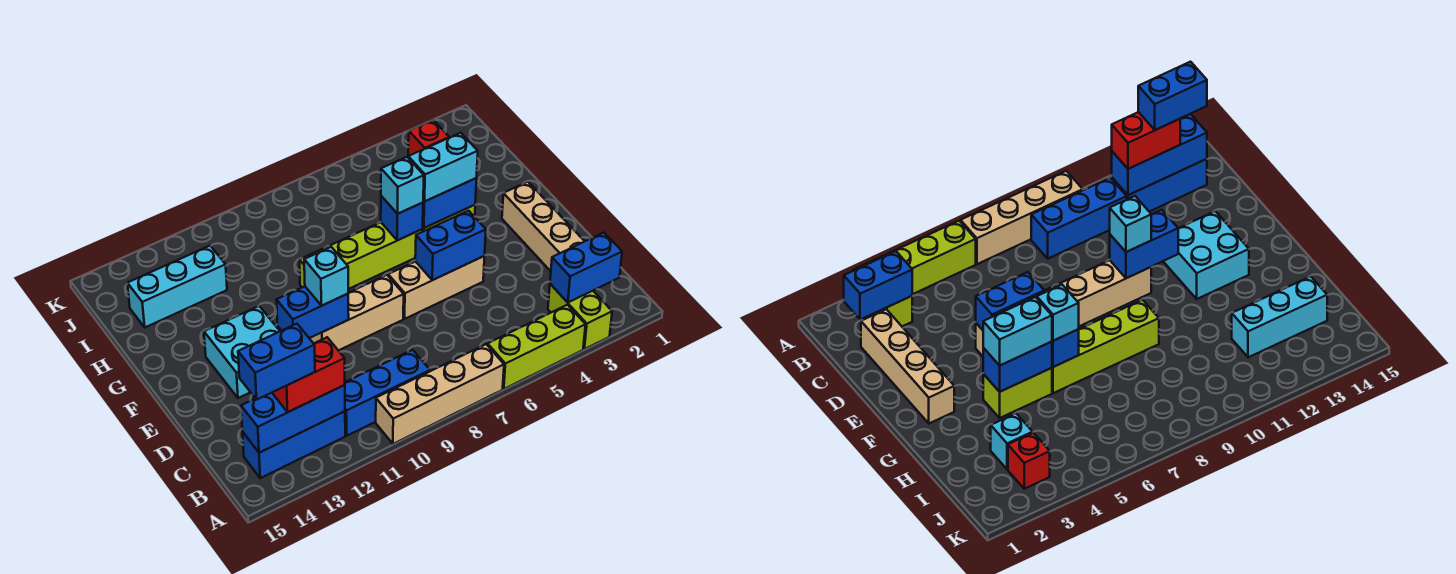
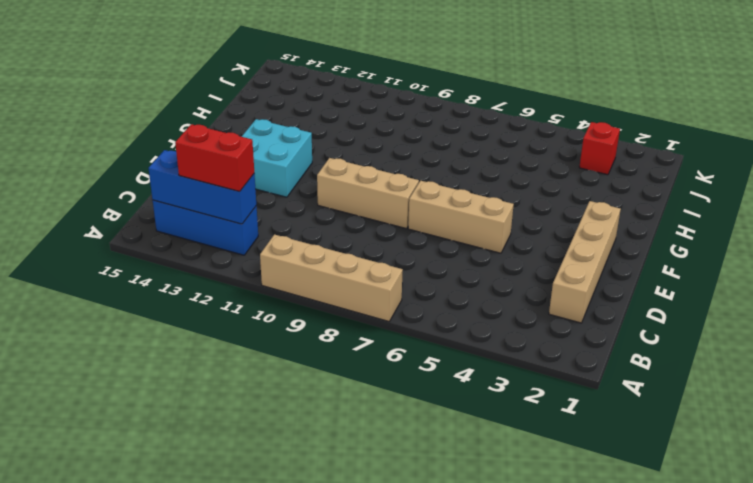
none -> lime brick A3:B3 level 1
none -> lime brick A4:A6 level 1
none -> blue brick B9:B11 level 1

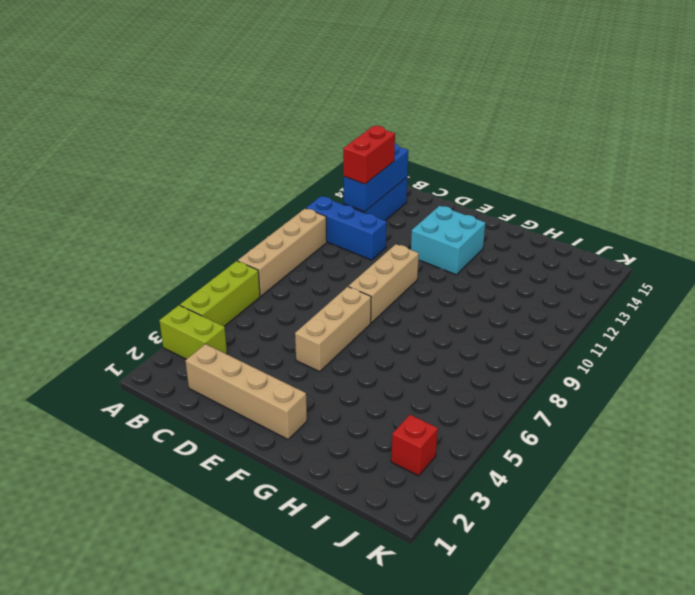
blue brick A11:C11 level 1 -> blue brick B9:B11 level 1
none -> lime brick G4:G5 level 1
none -> lime brick G6:G9 level 1
none -> cyan brick I3 level 1

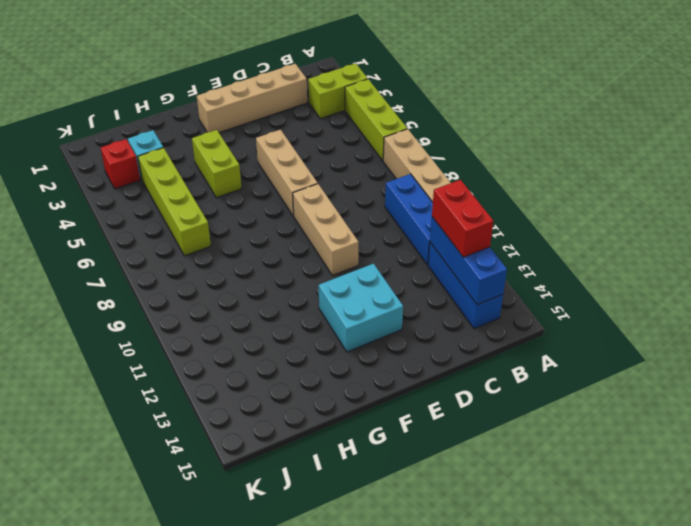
lime brick I4:I7 level 1 -> lime brick G6:G9 level 1
none -> cyan brick I12:I14 level 1
none -> blue brick B2:B3 level 2
none -> blue brick E5:E6 level 2

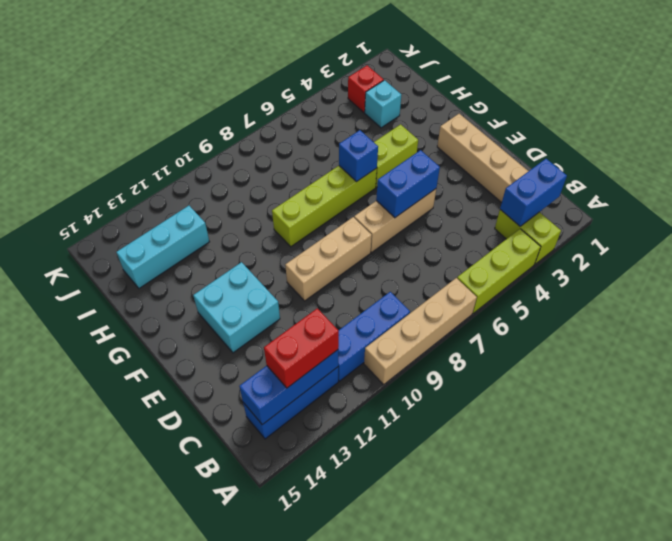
none -> blue brick E10:E11 level 2
none -> blue brick G4:G5 level 2
none -> cyan brick E10 level 3

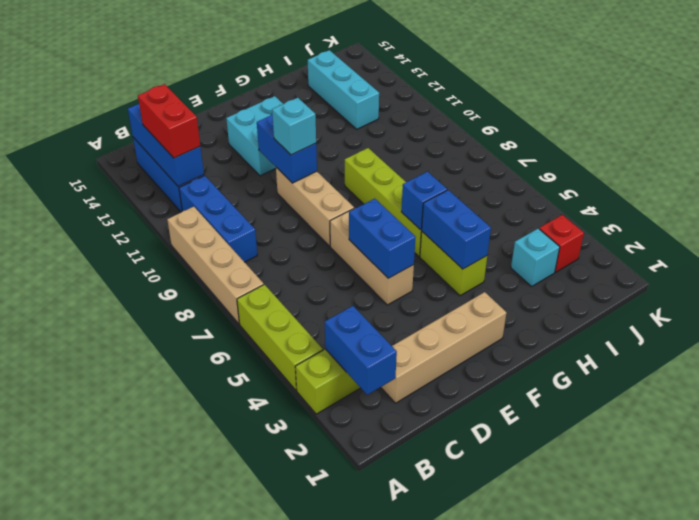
none -> cyan brick G4:G5 level 3
none -> cyan brick G6 level 3
none -> blue brick B13:B14 level 4

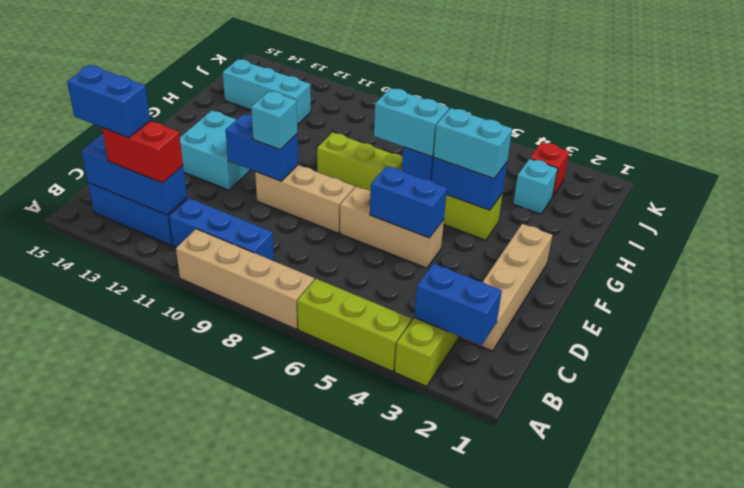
cyan brick G6:G7 level 3 -> cyan brick G6 level 3

